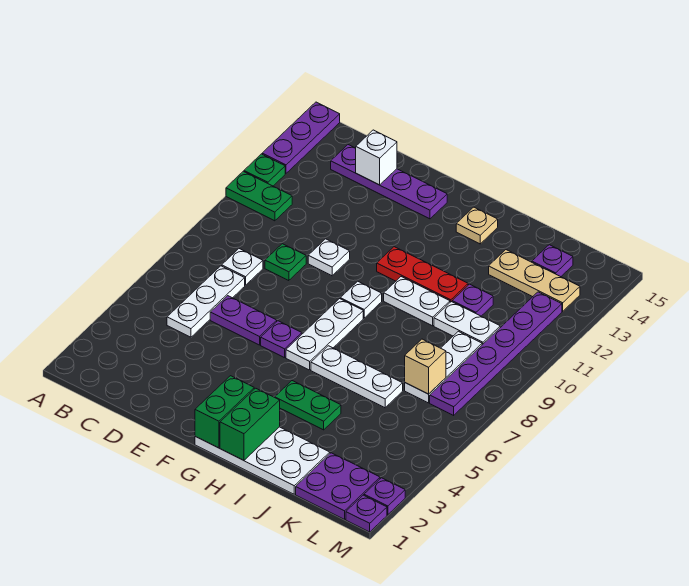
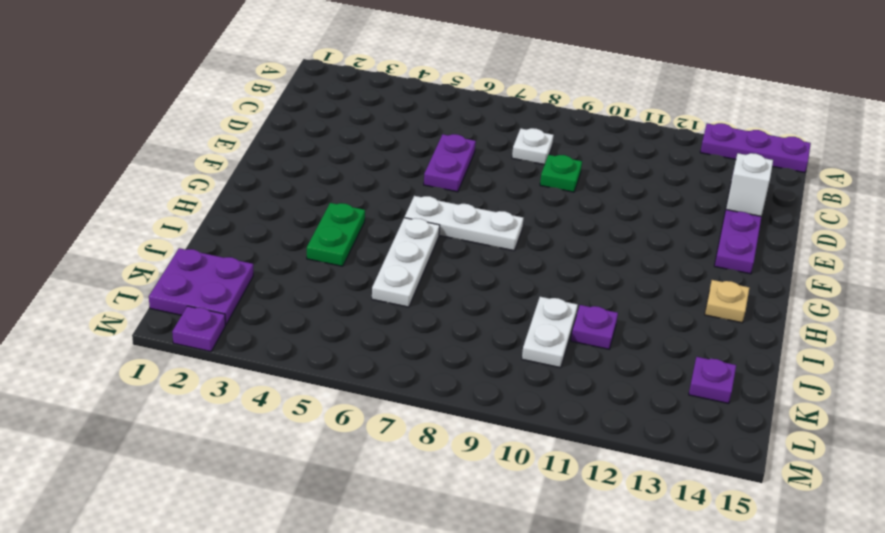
none -> green plate A11:B11 level 1
none -> green plate A12 level 1
none -> white plate C5:C7 level 1
none -> white plate E10 level 1

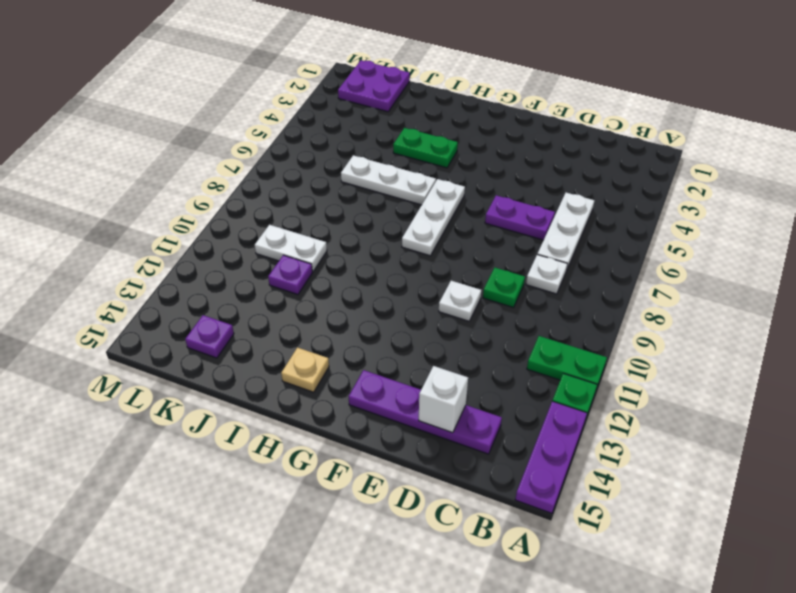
none -> purple plate F6 level 1
none -> white plate G1:J2 level 1
none -> white plate G9 level 1
none -> red plate G11:I11 level 1

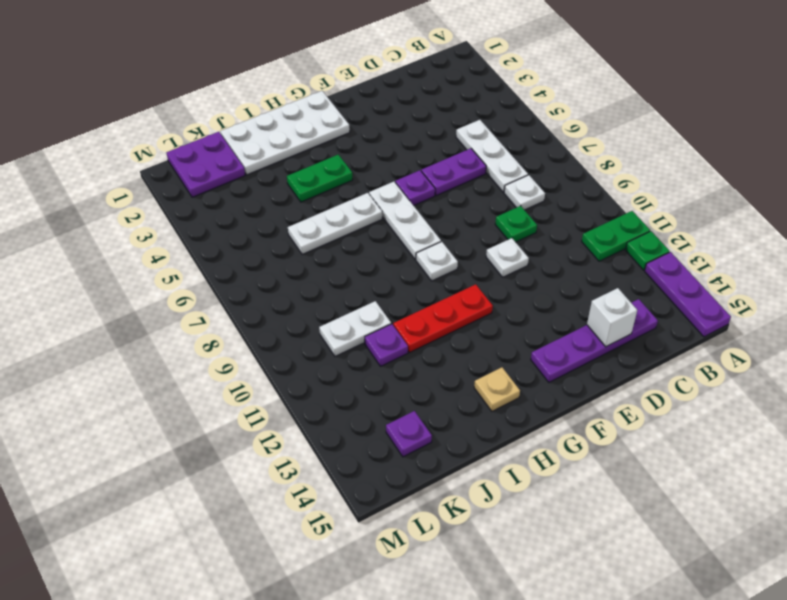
none -> white plate H10:I10 level 1
none -> tan plate J13:L13 level 1
none -> white plate K7:K9 level 1
none -> purple plate L7:L12 level 1

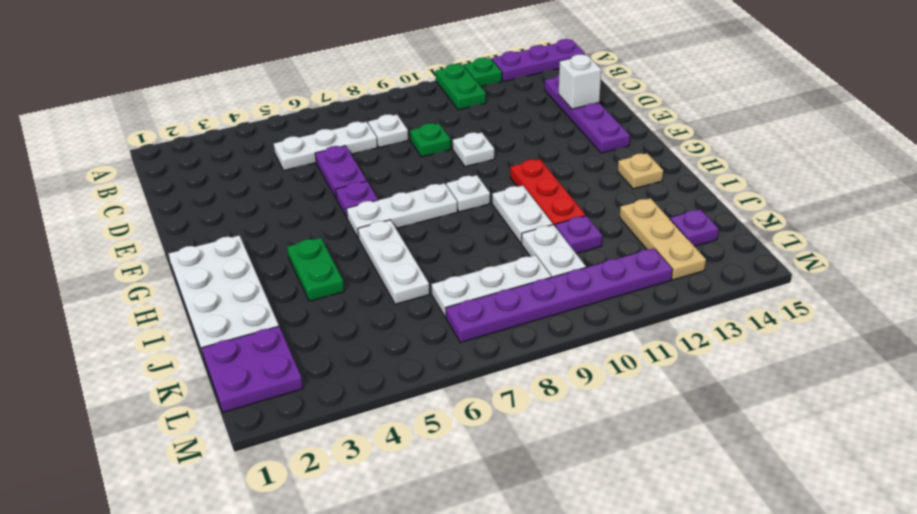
none -> purple plate M1 level 1
none -> purple plate M2 level 1
none -> green brick G1:G2 level 2
none -> green brick H1:H2 level 2

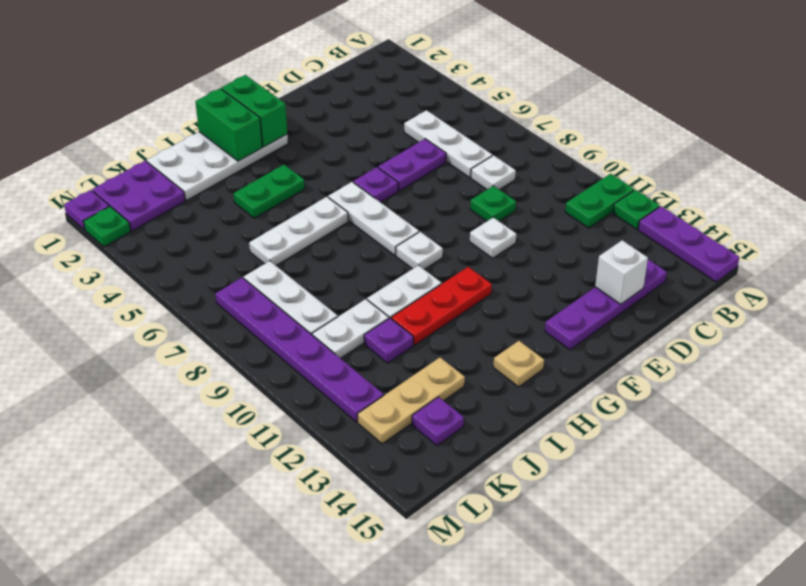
green plate M2 level 1 -> purple plate M2 level 1
none -> tan brick K7 level 2

